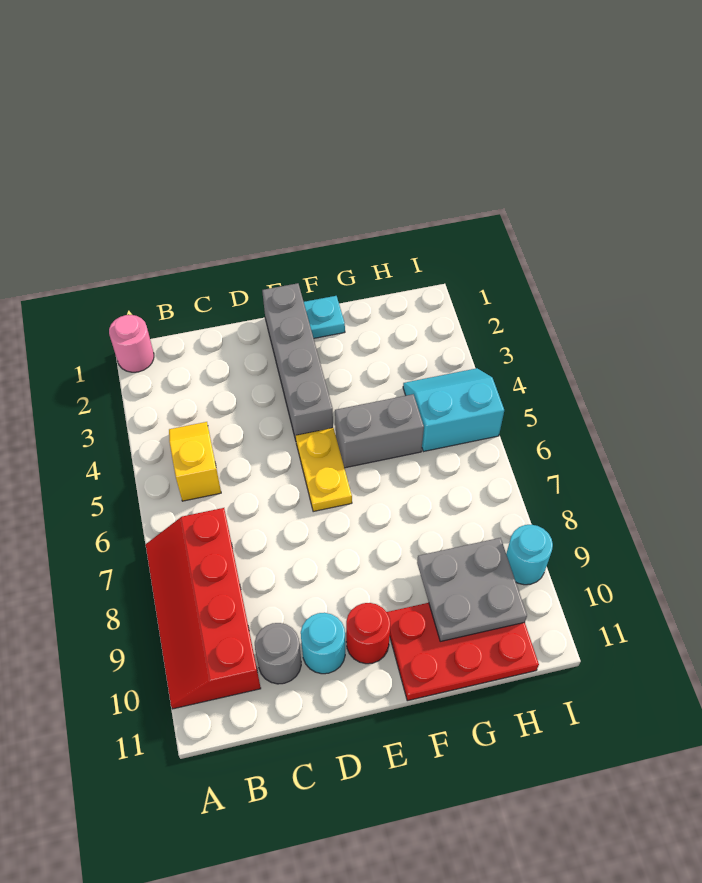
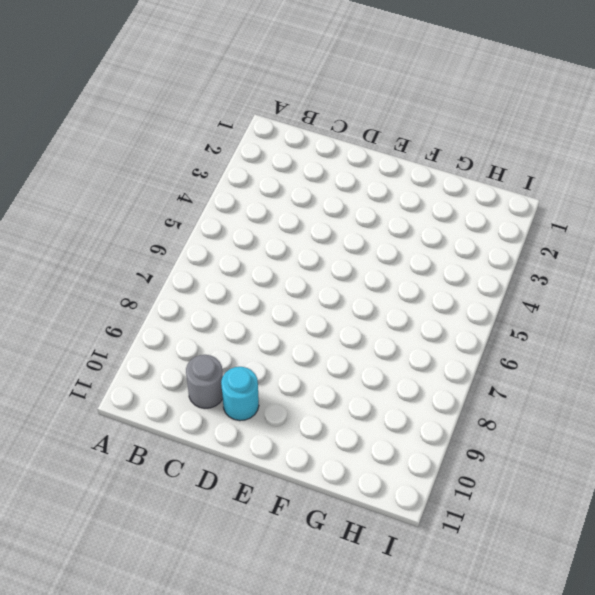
none -> pink round brick A1 level 1
none -> red slope A7:B10 level 1 top B
none -> yellow slope B4:B5 level 1 top 5

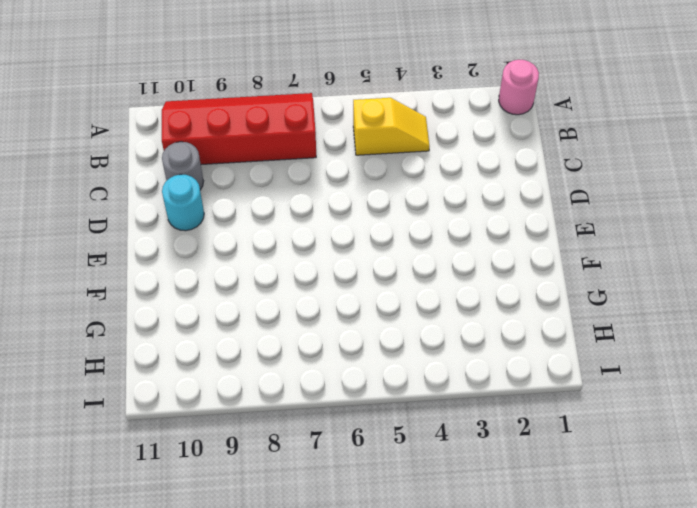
none -> grey brick E1:E4 level 1
none -> yellow plate E5:E6 level 1
none -> red round brick E10 level 1

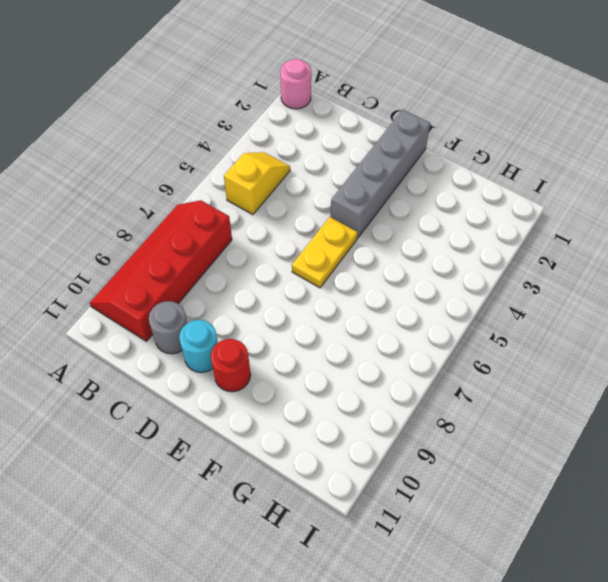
none -> cyan plate F1 level 1
none -> grey brick F5:G5 level 1
none -> red plate F10:H11 level 1

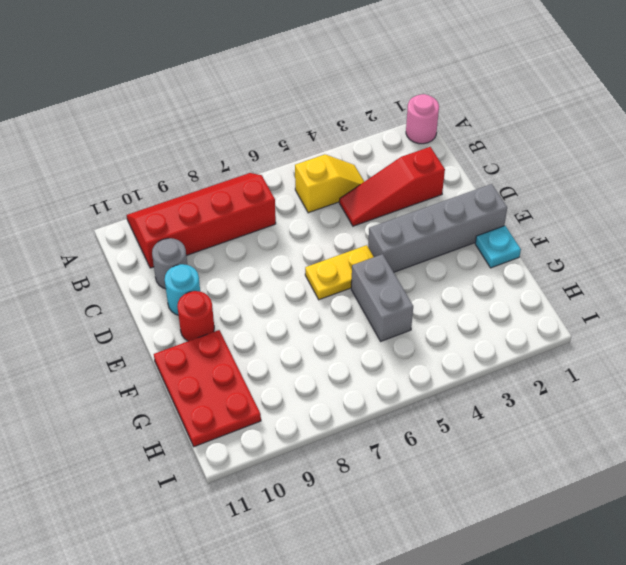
red slope C2:C4 level 1 top 2 -> none
none -> cyan slope H4:I5 level 1 top 5
none -> cyan round brick I9 level 1
none -> grey plate G9:H10 level 2

